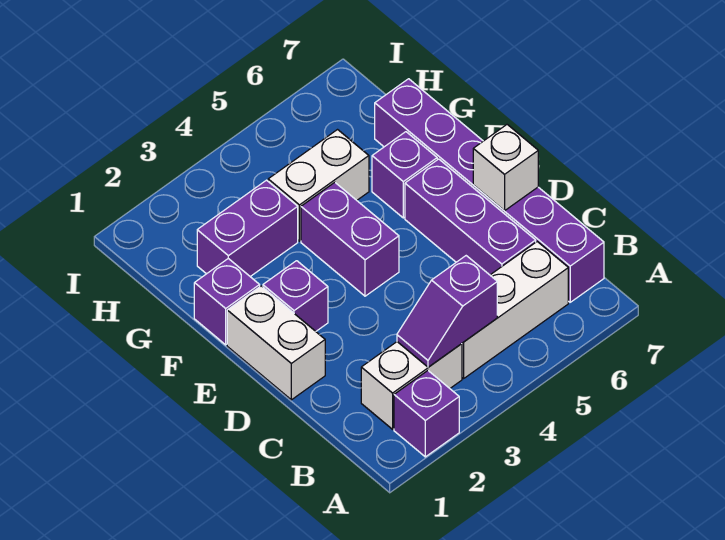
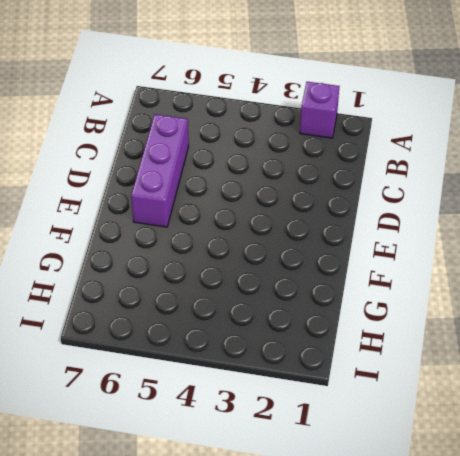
none -> white brick B2:B3 level 1
none -> white brick B4:B6 level 1
none -> purple brick B7:G7 level 1

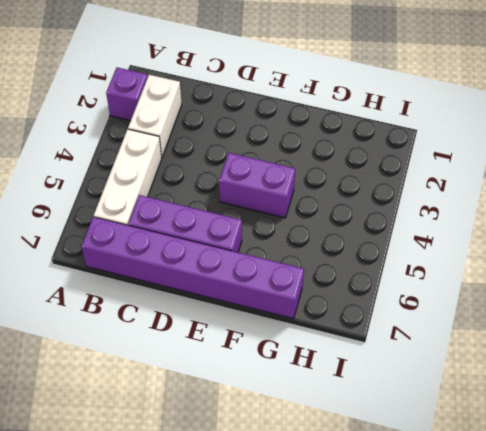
none -> white brick D1:E1 level 1
none -> purple brick E2 level 1
none -> purple brick F1 level 1

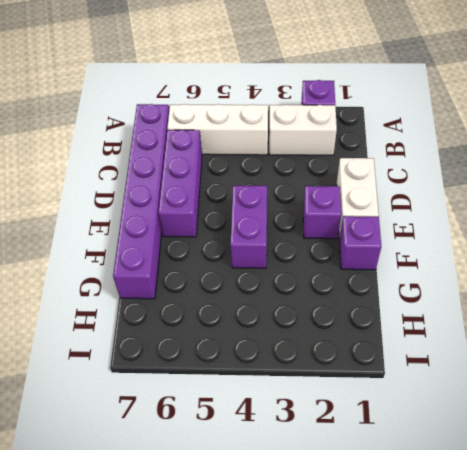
none -> purple brick F6 level 1
none -> purple brick G2:G3 level 1
none -> white brick G4:G5 level 1

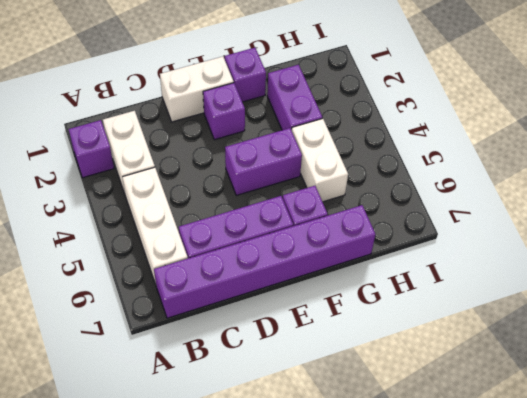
none -> purple slope B3:B4 level 2 top 4
none -> white brick D7 level 2

